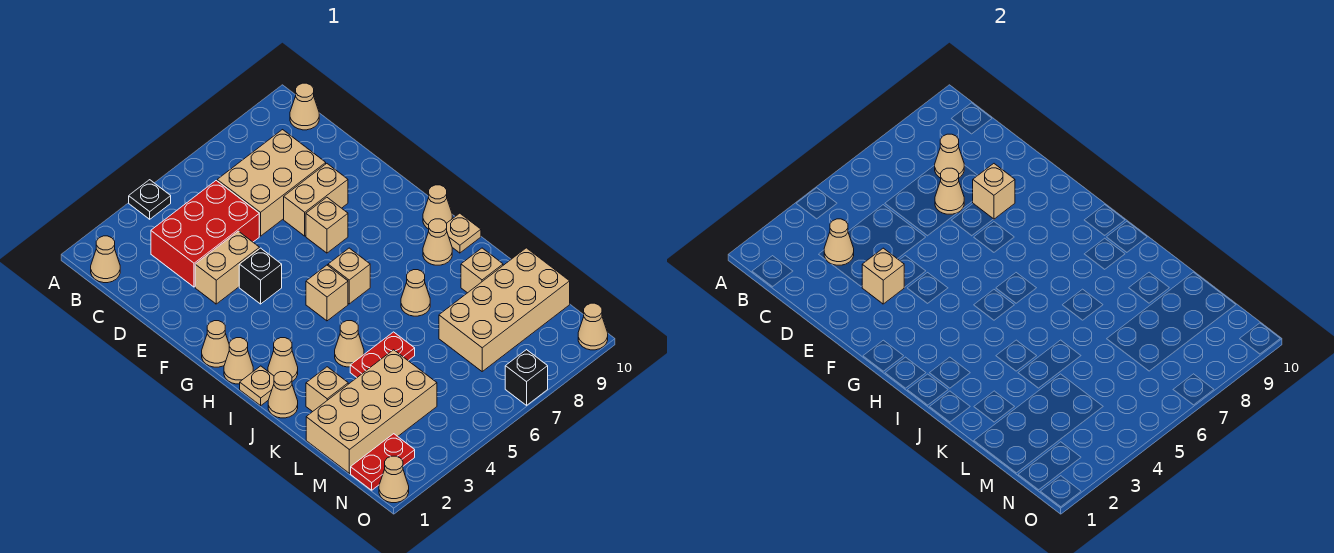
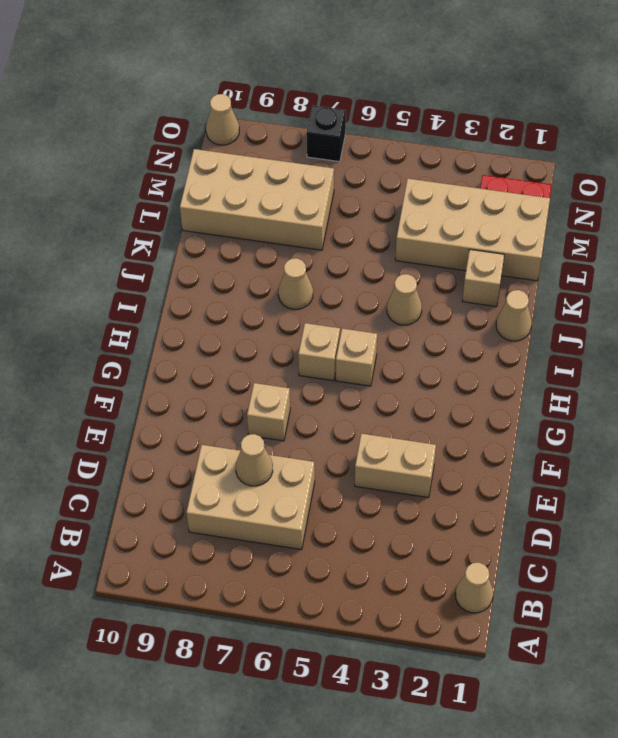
none -> black plate A4 level 1
none -> tan cone B10 level 1
none -> red brick C3:D5 level 1
none -> tan brick E7:E8 level 1

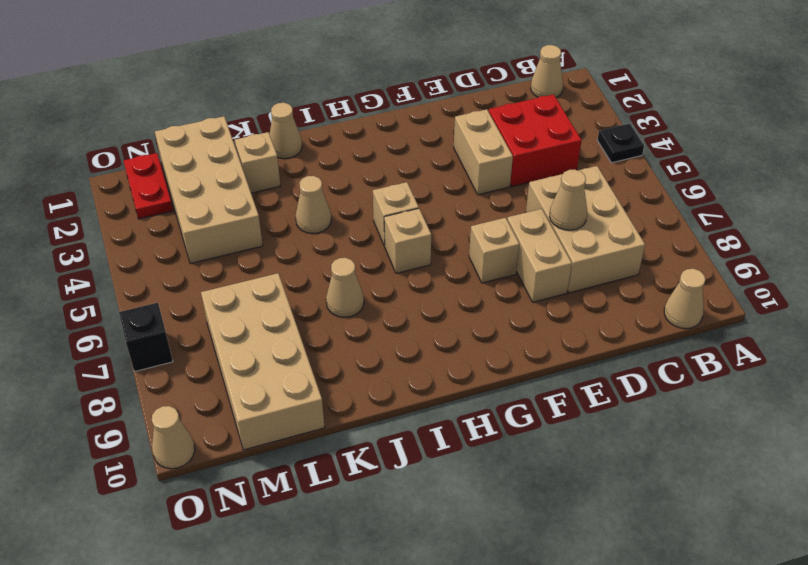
red brick C3:D4 level 1 -> red brick C3:D5 level 1
none -> black brick F4 level 1
none -> tan cone G1 level 1
none -> tan cone H1 level 1
none -> tan cone H10 level 1

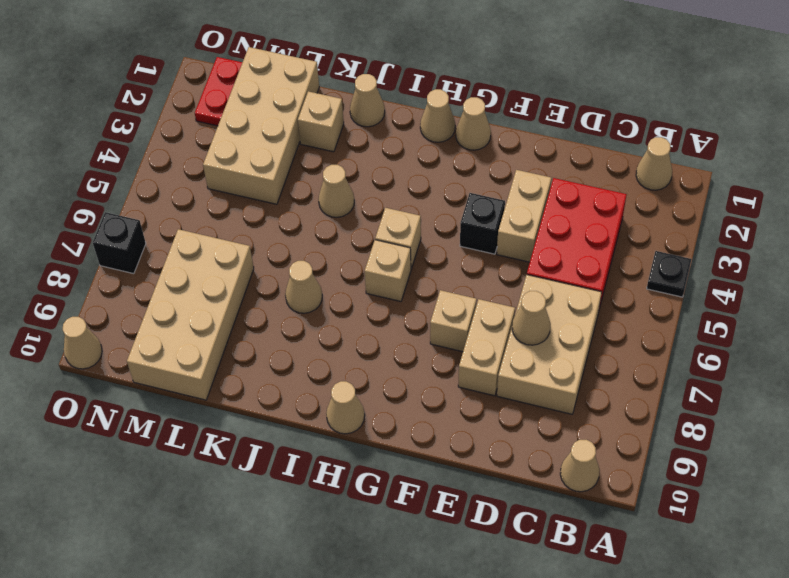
none -> tan plate I1 level 1
none -> tan cone I2 level 1
none -> tan cone I9 level 1
none -> tan plate I10 level 1

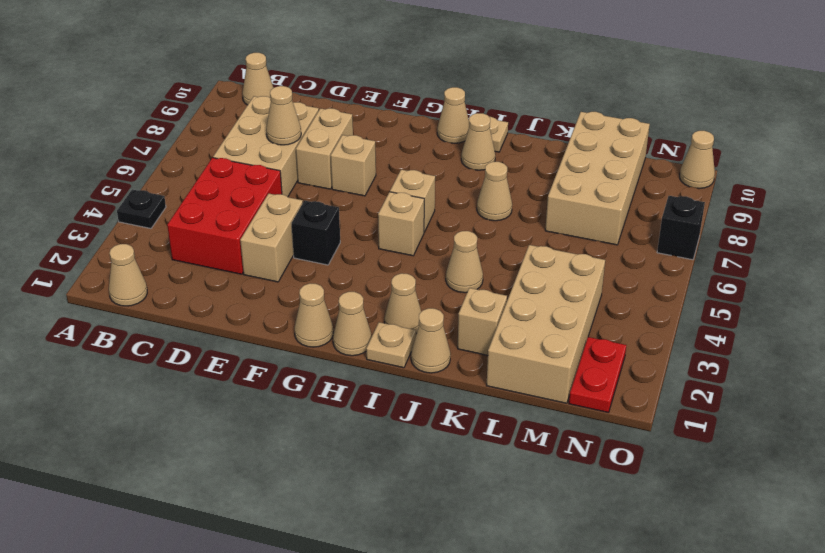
none -> red plate K4:K5 level 1
none -> tan brick K9 level 1
none -> tan cone O1 level 1
none -> tan cone C3 level 2

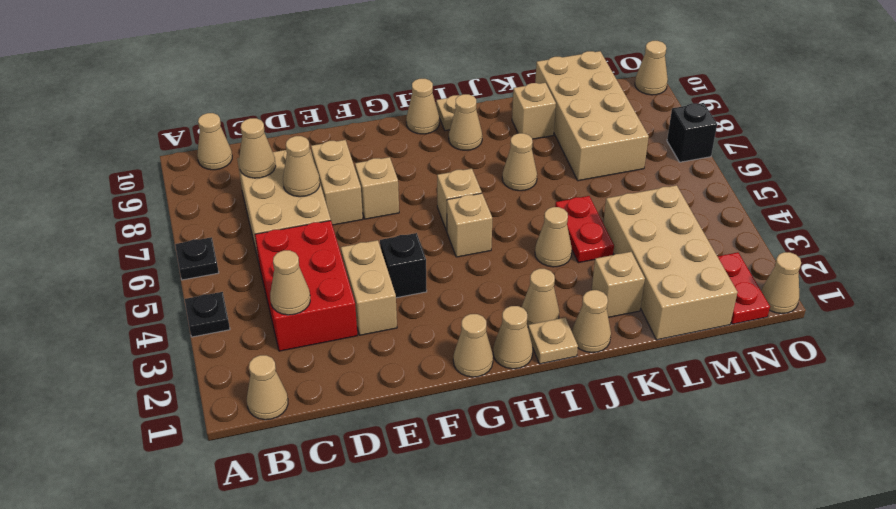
black plate A6 level 1 -> none
none -> tan brick E3 level 2
none -> tan brick E8 level 2

